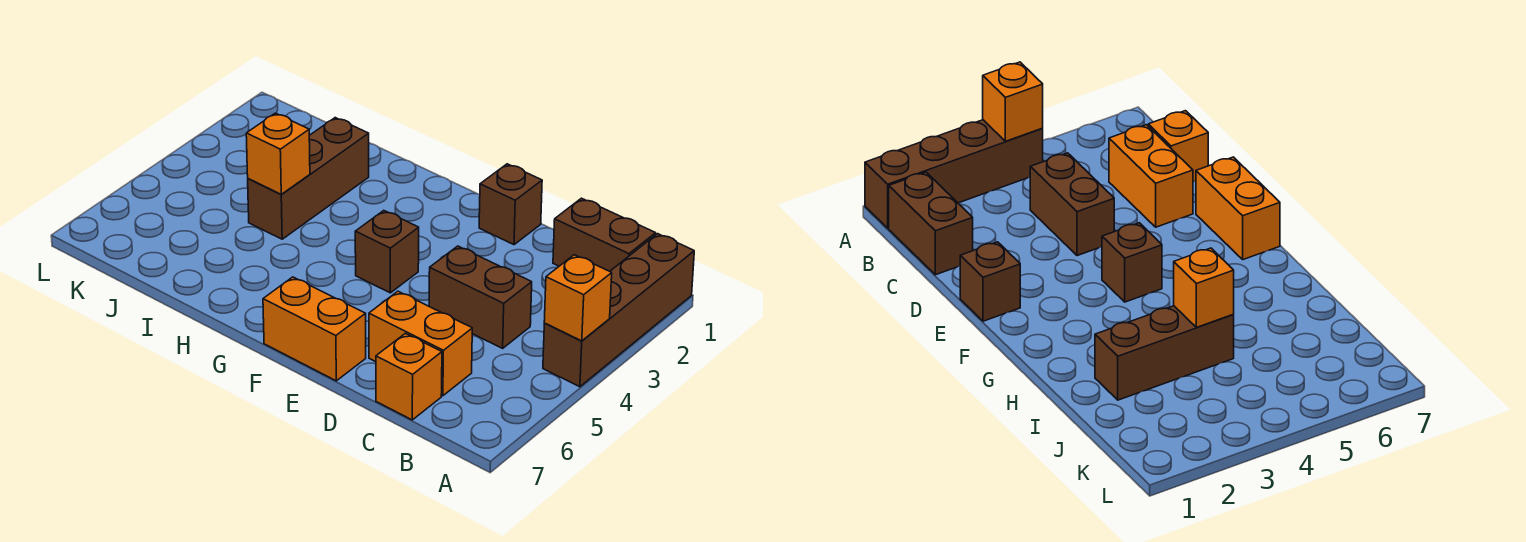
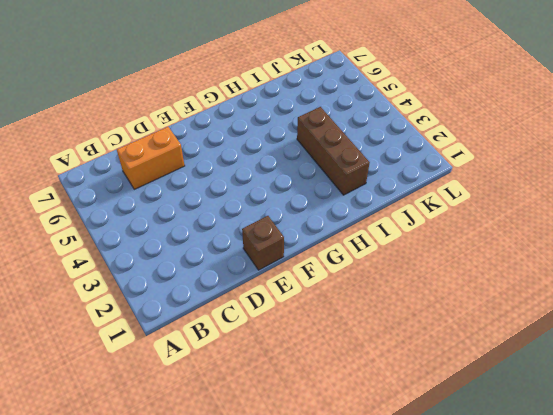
none -> brown brick A1:A4 level 1
none -> brown brick B1:C1 level 1

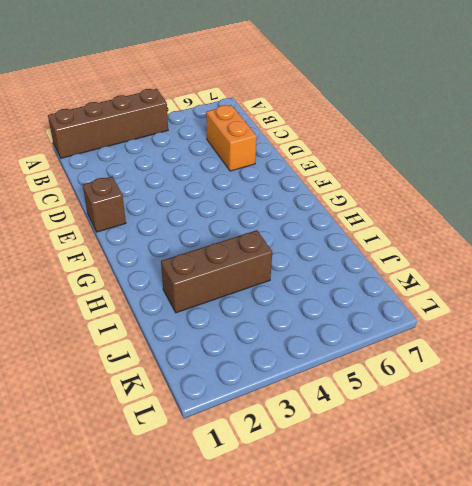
none -> brown brick B1:C1 level 1
none -> brown brick C4:D4 level 1

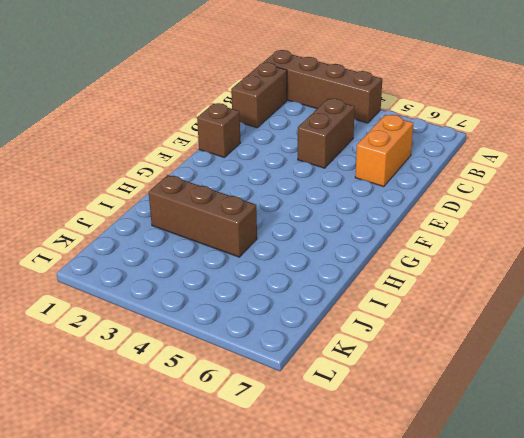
none -> orange brick C7 level 1
none -> orange brick E7:F7 level 1

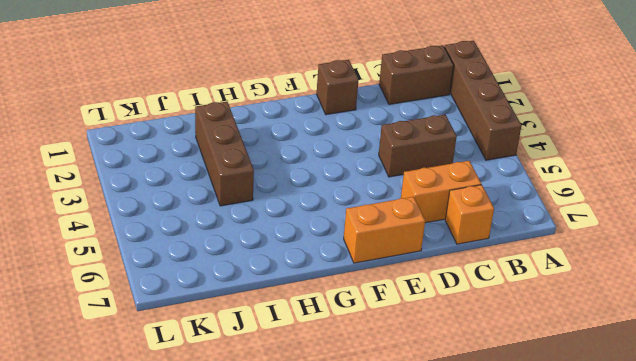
none -> brown brick F4 level 1
none -> orange brick A4 level 2

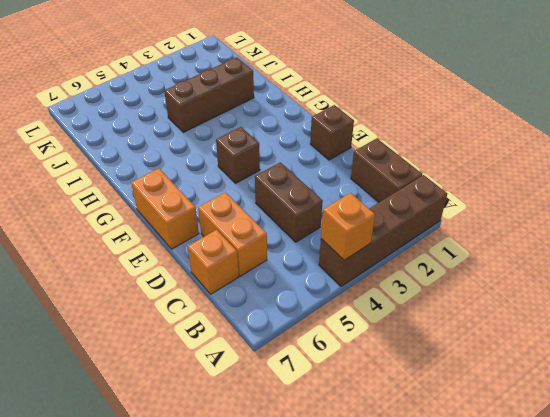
none -> orange brick I4 level 2

